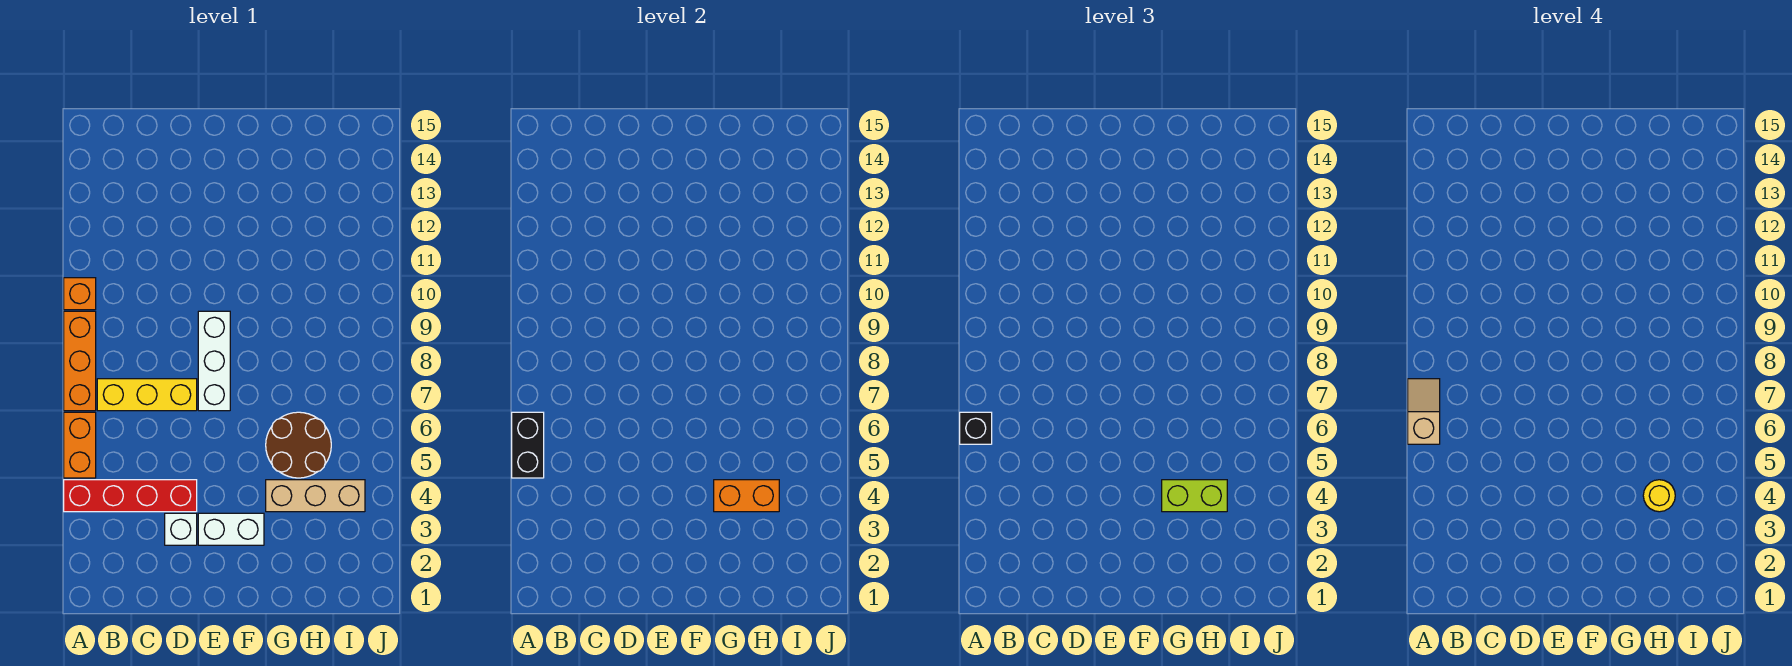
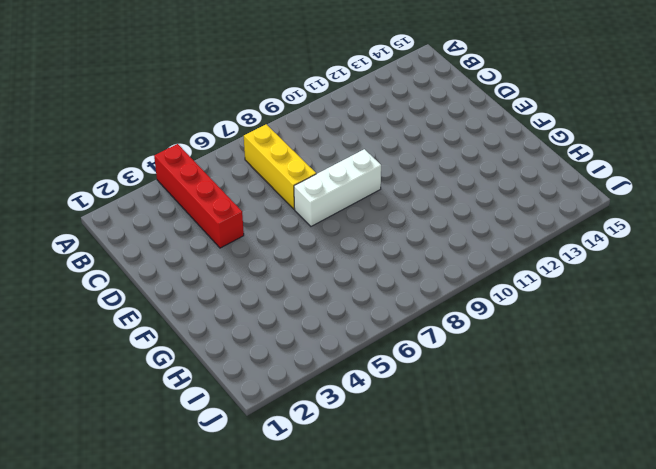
none -> orange brick A5:A6 level 1
none -> orange brick A7:A9 level 1
none -> orange brick A10 level 1

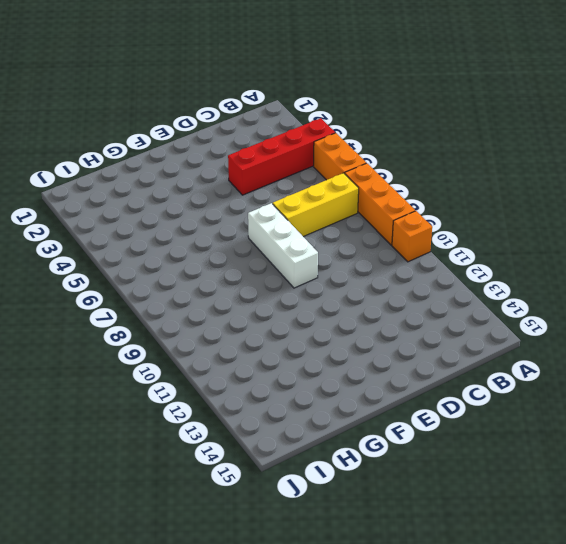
none -> white brick D3 level 1
none -> white brick E3:F3 level 1
none -> tan brick G4:I4 level 1

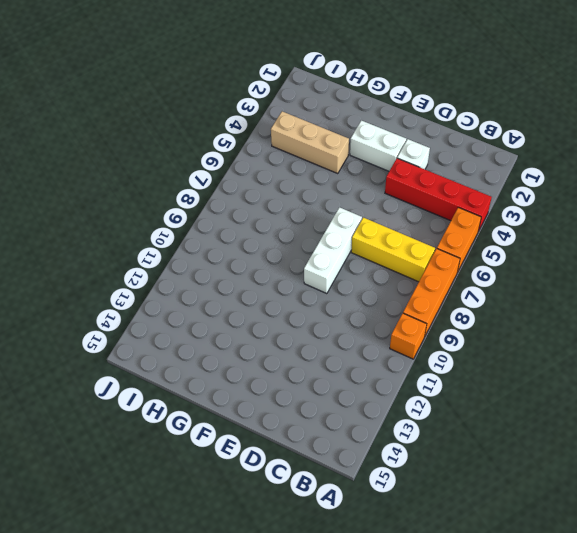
none -> brown round brick G5:H6 level 1
none -> black brick A5:A6 level 2
none -> orange brick G4:H4 level 2

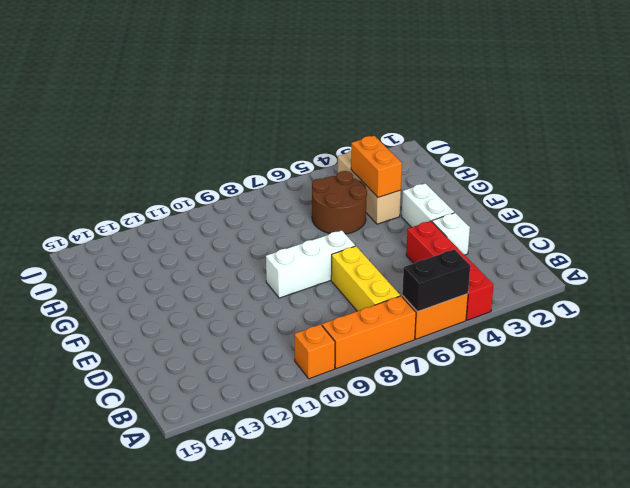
none -> black brick A6 level 3
none -> lime brick G4:H4 level 3
none -> tan slope A6:A7 level 4 top 6

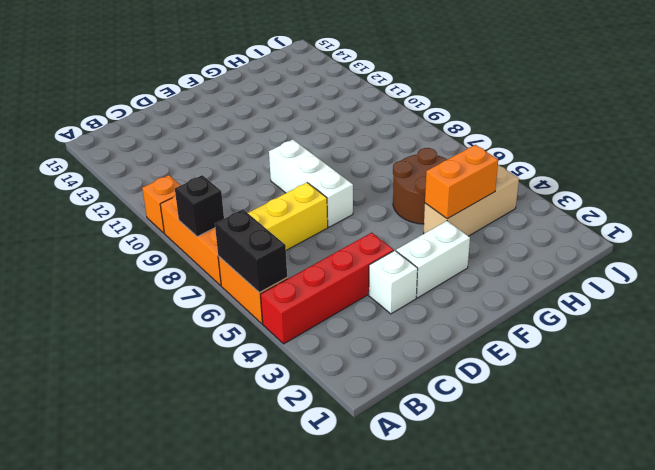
black brick A8 level 2 -> black brick A6 level 3
none -> lime brick G4:H4 level 3
none -> tan slope A6:A7 level 4 top 6
none -> yellow round brick H4 level 4

